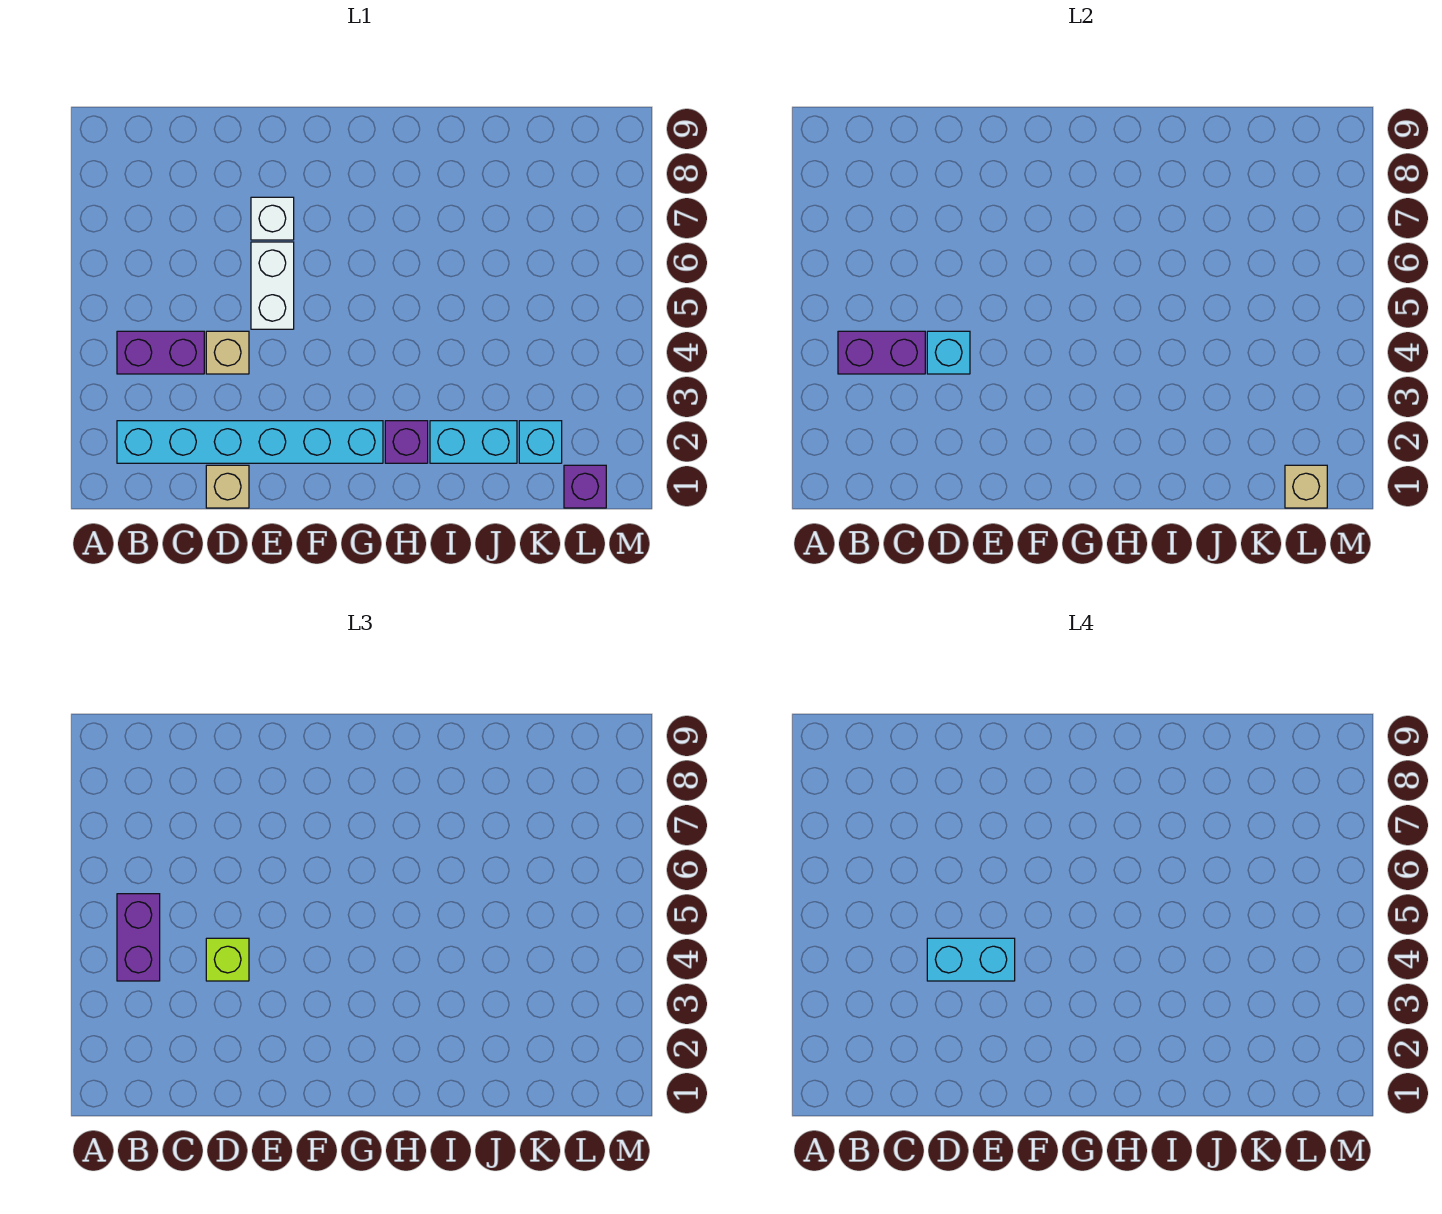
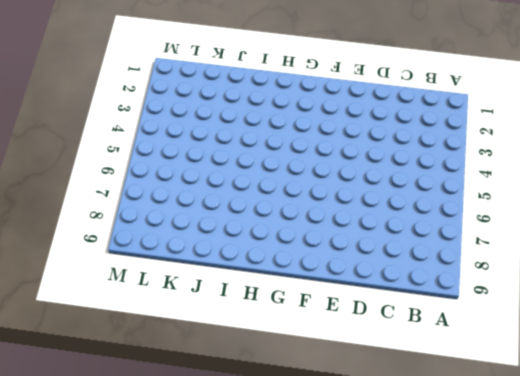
none -> cyan brick B2:G2 level 1
none -> purple brick B4:C4 level 1
none -> tan brick D1 level 1

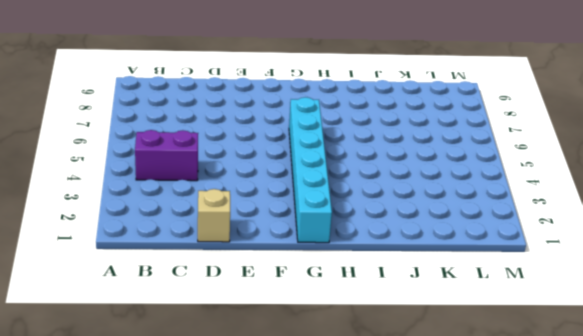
cyan brick G1:G6 level 1 -> cyan brick B2:G2 level 1
none -> tan brick D4 level 1
none -> white brick E5:E6 level 1
none -> white brick E7 level 1

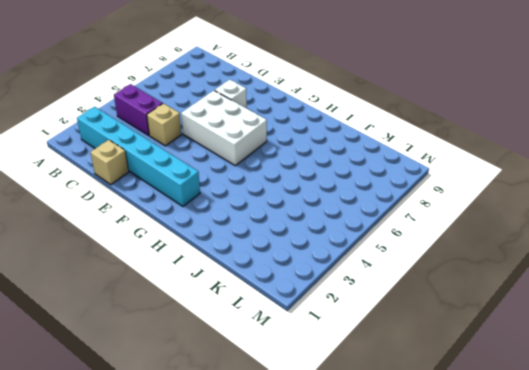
white brick E5:G6 level 1 -> white brick E5:E6 level 1
none -> purple brick H2 level 1
none -> cyan brick I2:J2 level 1
none -> cyan brick K2 level 1

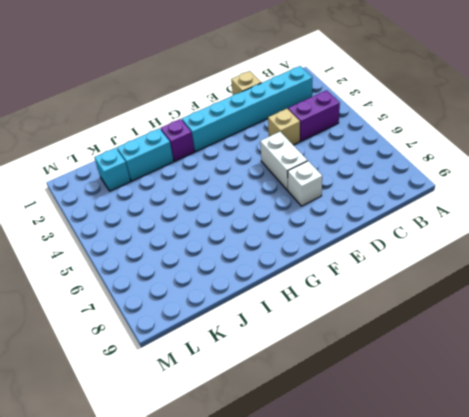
none -> purple brick L1 level 1
none -> purple brick B4:C4 level 2
none -> cyan brick D4 level 2

